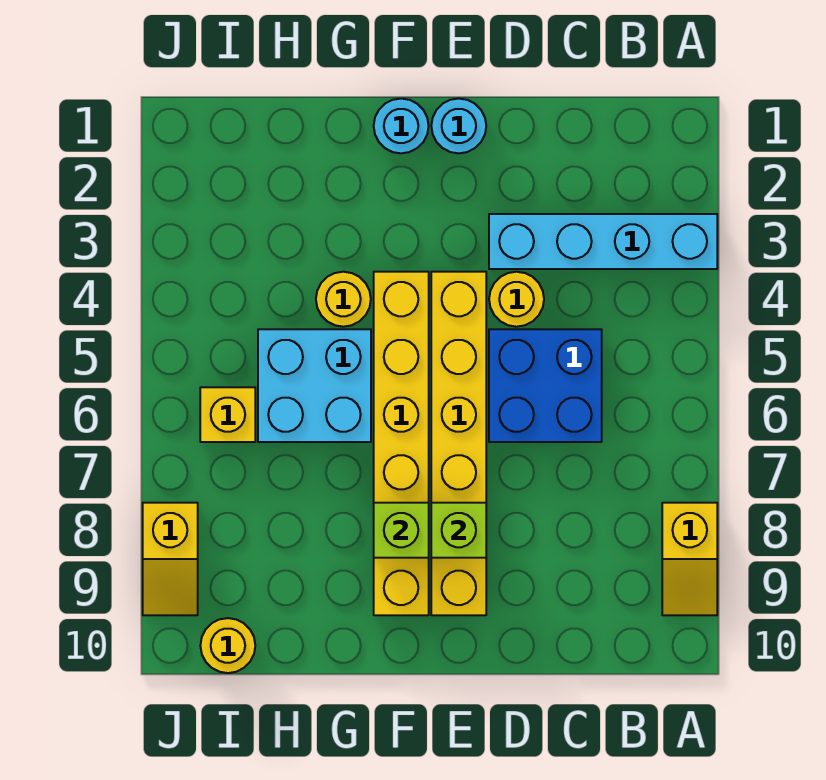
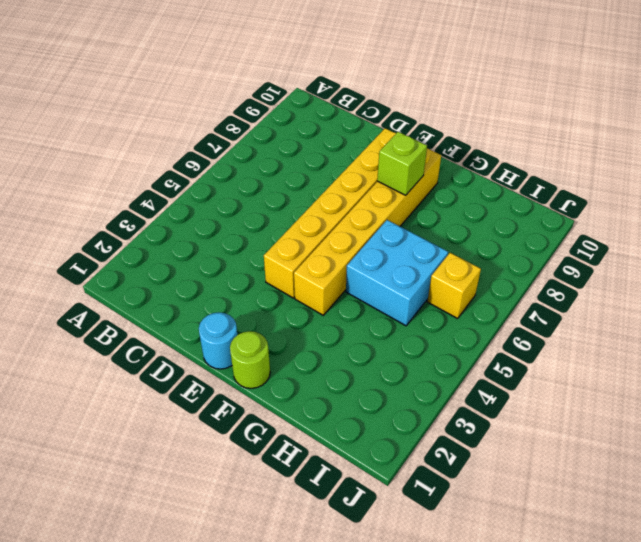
lime round brick F1 level 1 -> cyan round brick F1 level 1
none -> cyan brick A3:D3 level 1
none -> yellow slope A8:A9 level 1 top 8
none -> blue brick C5:D6 level 1

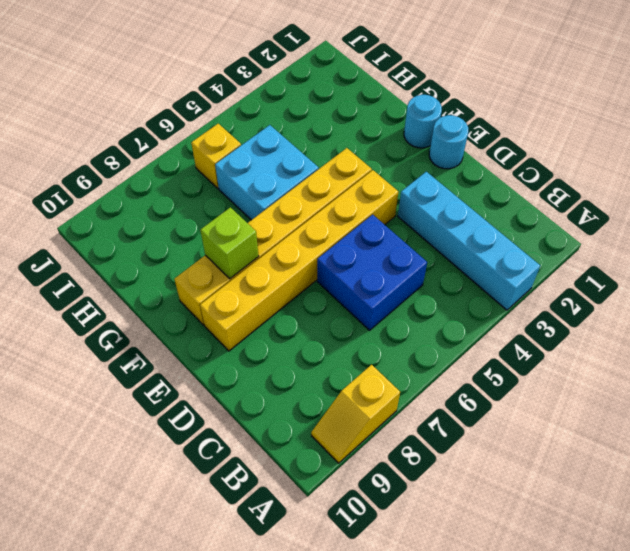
none -> yellow round brick D4 level 1
none -> yellow round brick G4 level 1
none -> yellow round brick I10 level 1

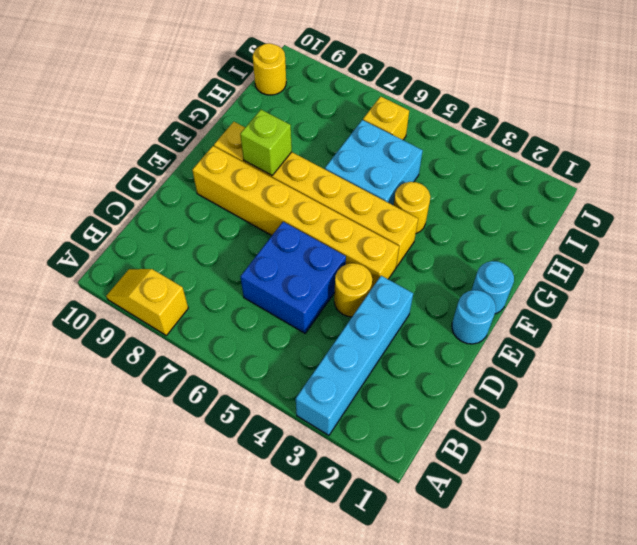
none -> yellow slope J8:J9 level 1 top 8
none -> lime brick E8 level 2

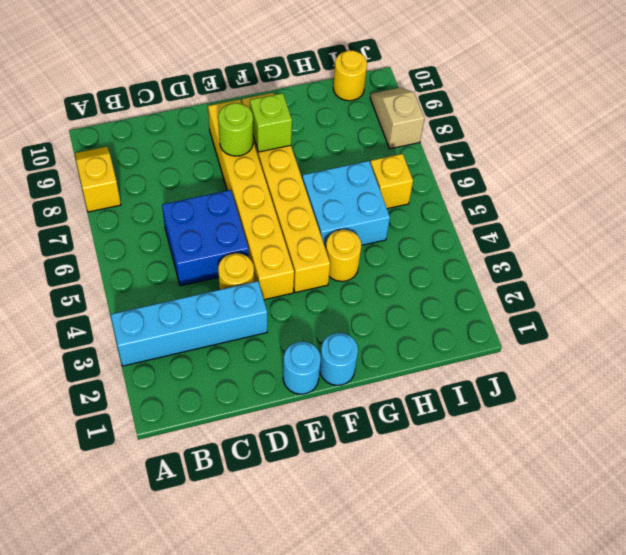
lime round brick E8 level 2 -> lime brick E8 level 2
tan slope J8:J9 level 1 top 8 -> yellow slope J8:J9 level 1 top 8

